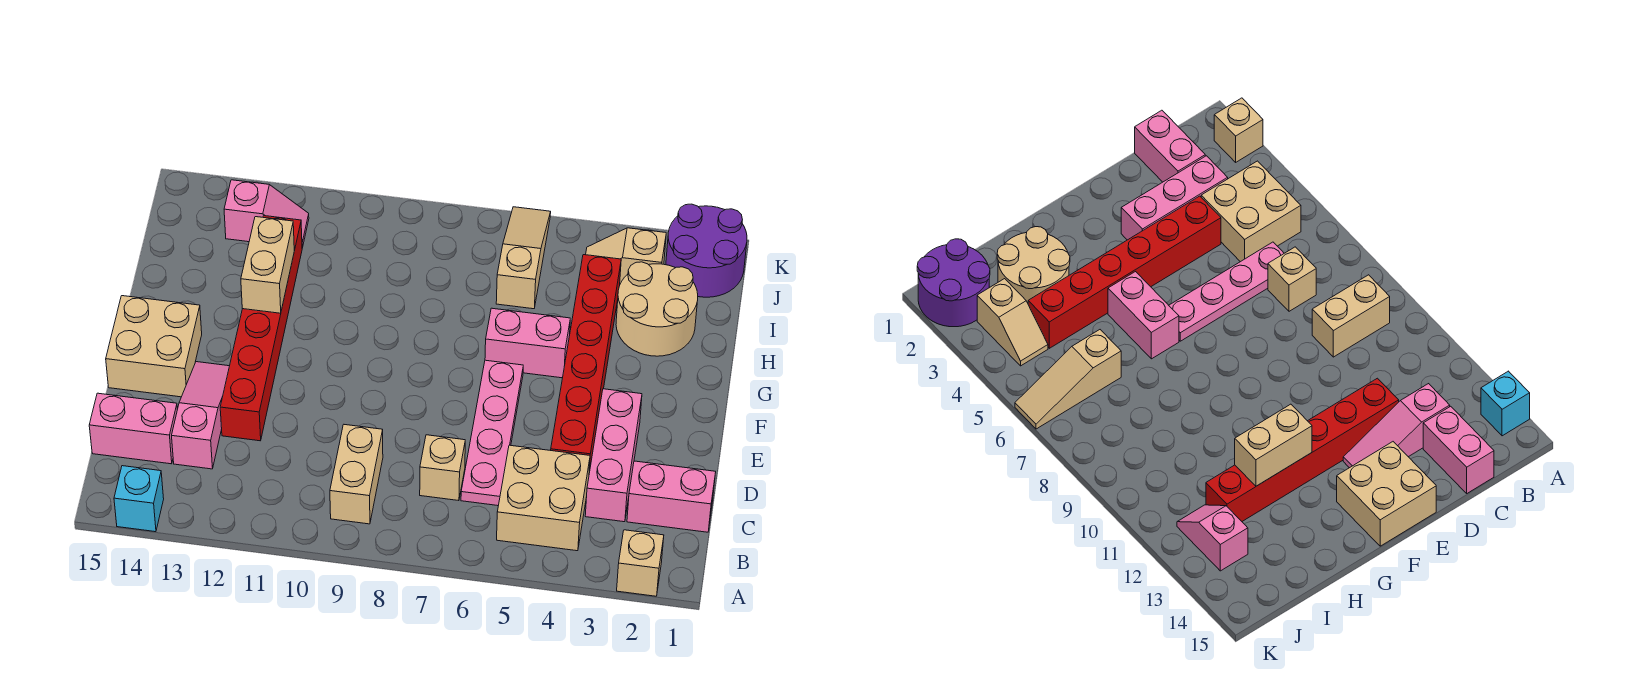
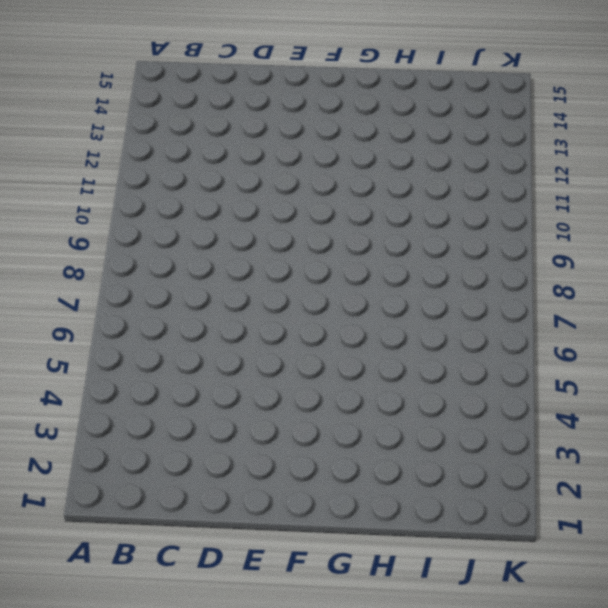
none -> tan brick A2 level 1
none -> cyan brick A14 level 1
none -> tan brick B4:C5 level 1

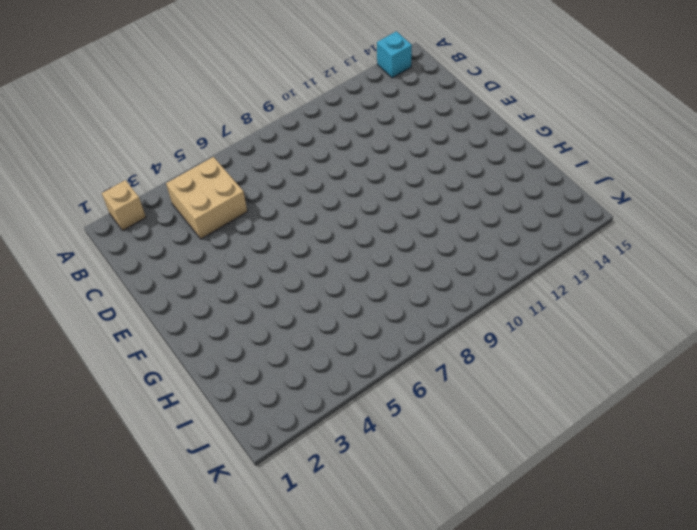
none -> tan brick B9:C9 level 1
none -> pink brick C1:C2 level 1
none -> pink brick C3:E3 level 1

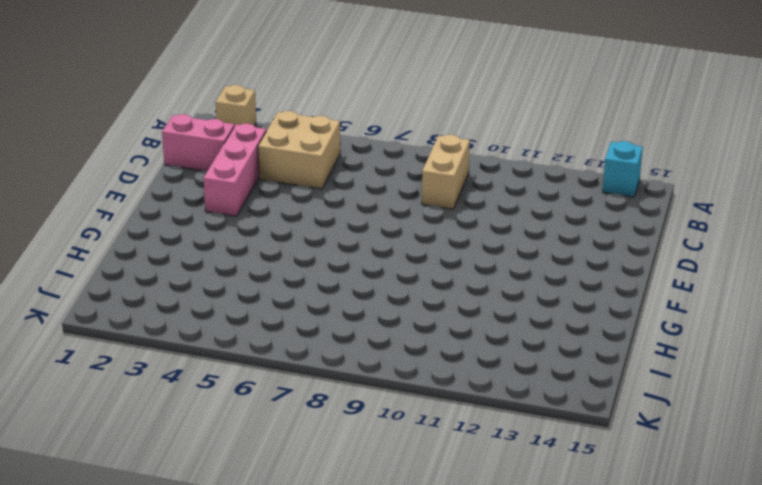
none -> pink plate C6:F6 level 1
none -> tan brick C7 level 1
none -> pink slope C13:E13 level 1 top C

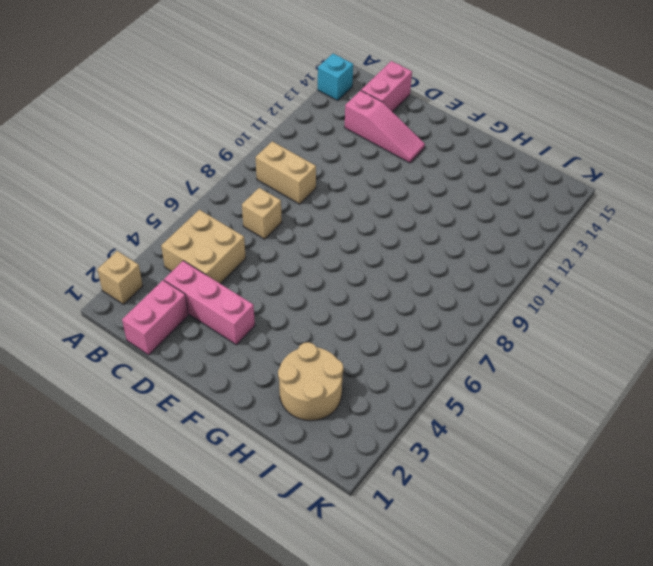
none -> pink plate C6:F6 level 1
none -> red brick D4:I4 level 1
none -> red brick D12:I12 level 1

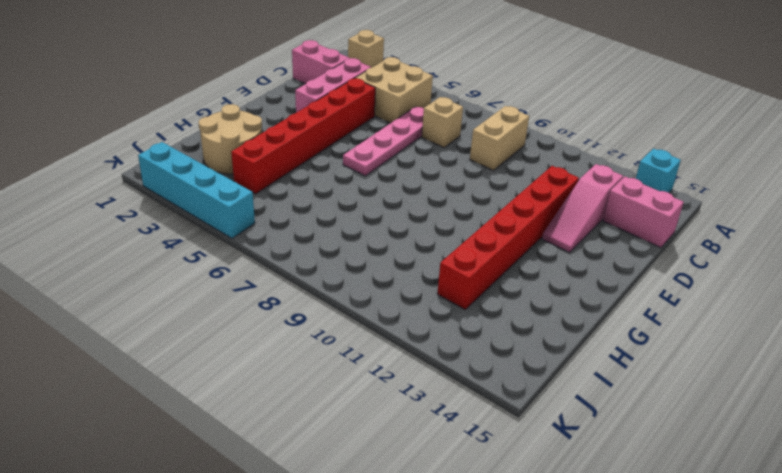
cyan brick K2:K5 level 1 -> purple round brick J1:K2 level 1
none -> tan brick E14:F15 level 1
none -> pink brick G5:G6 level 1
none -> tan slope I6:K6 level 1 top I

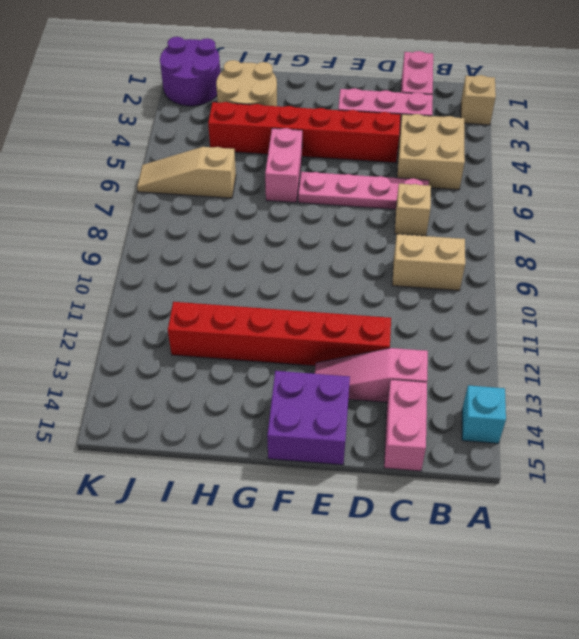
purple brick E14:F15 level 1 -> tan brick E14:F15 level 1
none -> tan slope J3:J4 level 1 top 3
none -> pink slope J12:J13 level 1 top 13
none -> tan brick G12:H12 level 2

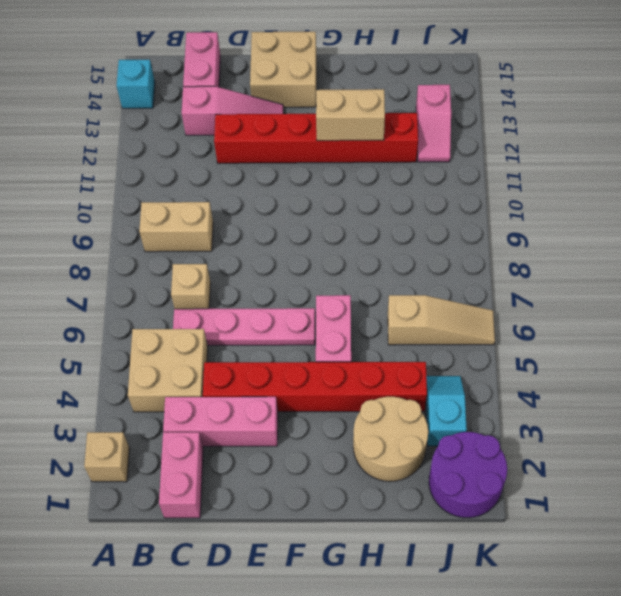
cyan slope J3:J4 level 1 top 3 -> tan slope J3:J4 level 1 top 3

